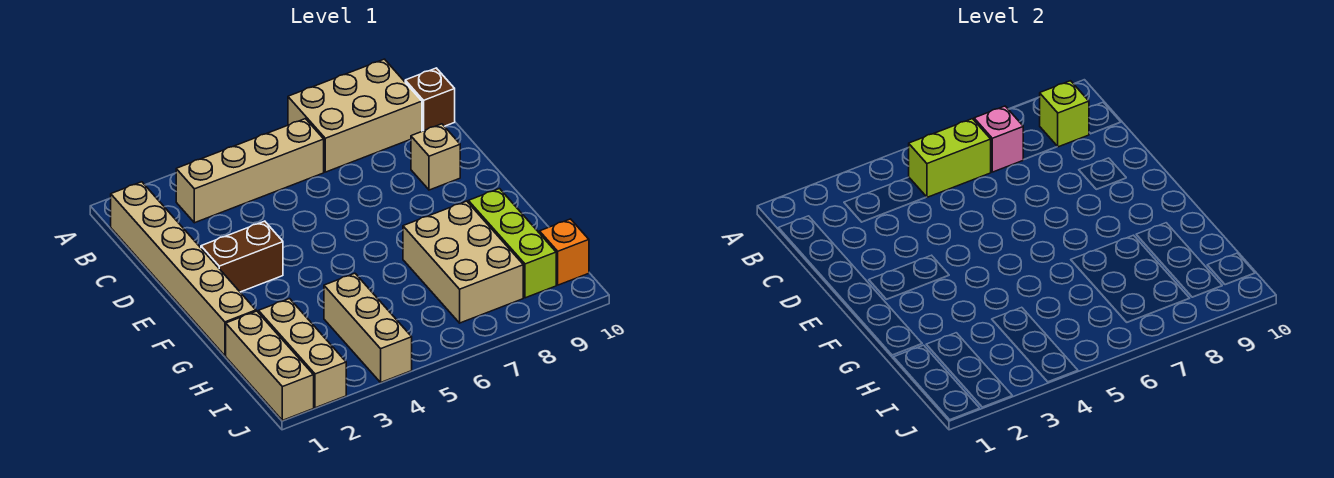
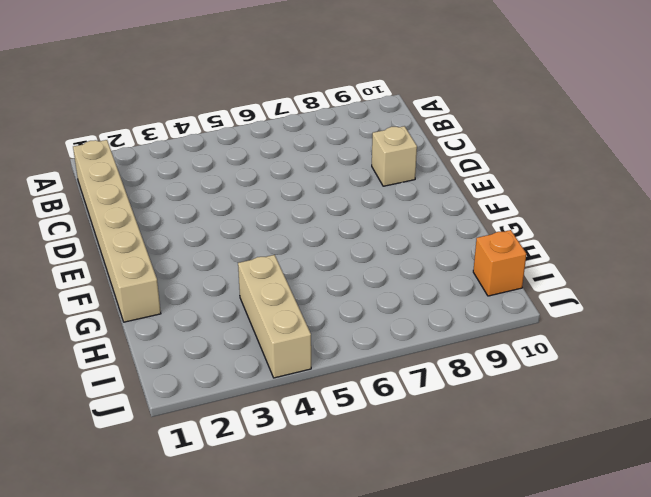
none -> tan brick A7:B9 level 1
none -> tan brick B3:B6 level 1
none -> brown brick B10 level 1

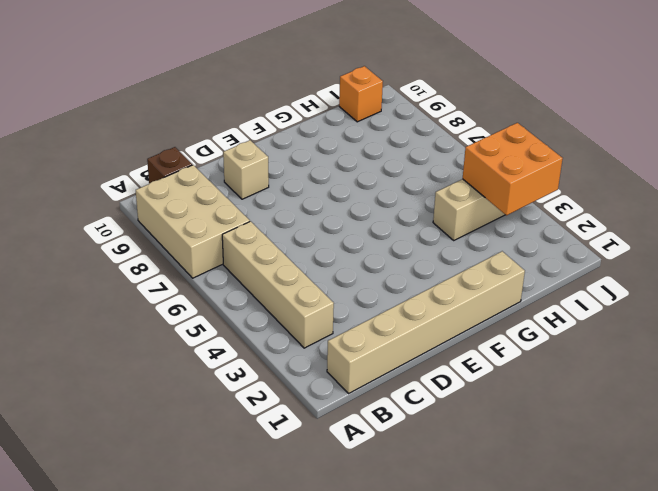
orange brick I3:J4 level 2 -> none
none -> brown brick E2:E3 level 1
none -> tan brick G7:I8 level 1
none -> lime brick G9:I9 level 1

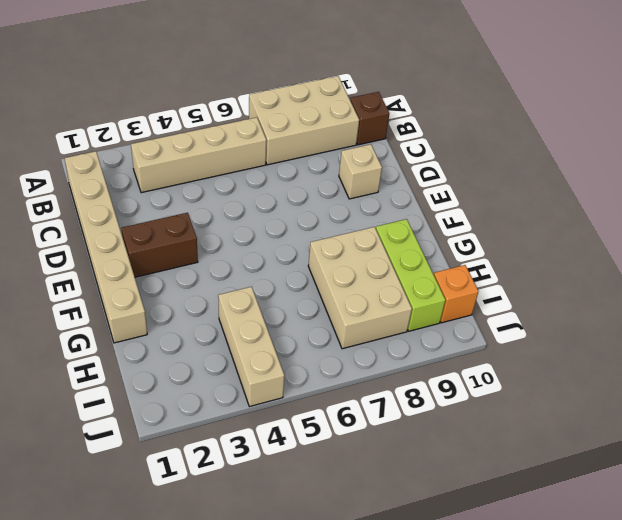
none -> tan brick H1:J1 level 1
none -> tan brick H2:J2 level 1
none -> lime brick B5:B6 level 2

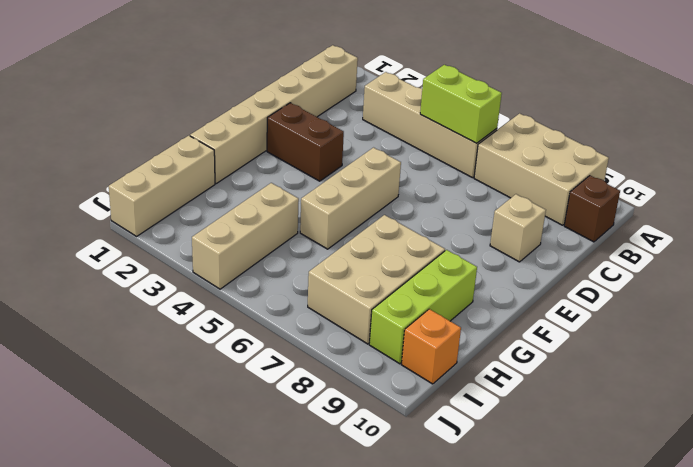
tan brick E5:G5 level 1 -> tan brick H2:J2 level 1
none -> pink brick B7 level 2
none -> lime brick B9 level 2

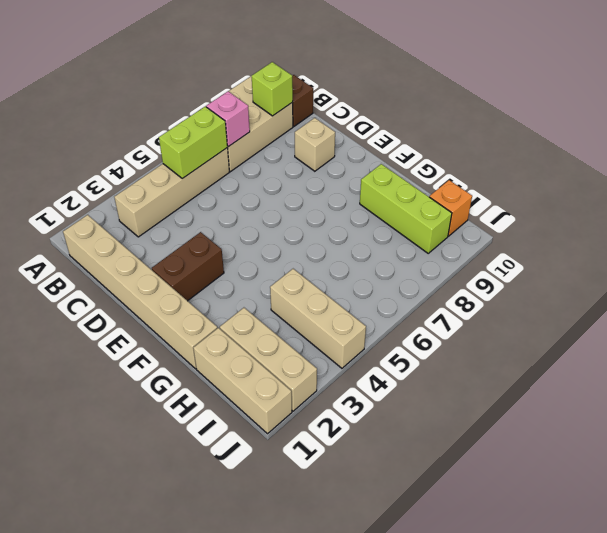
none -> tan brick G7:I8 level 1

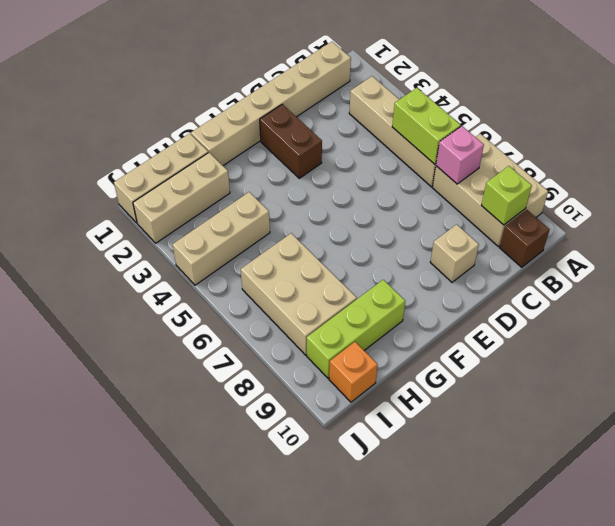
tan brick H6:I8 level 1 -> tan brick G7:I8 level 1

